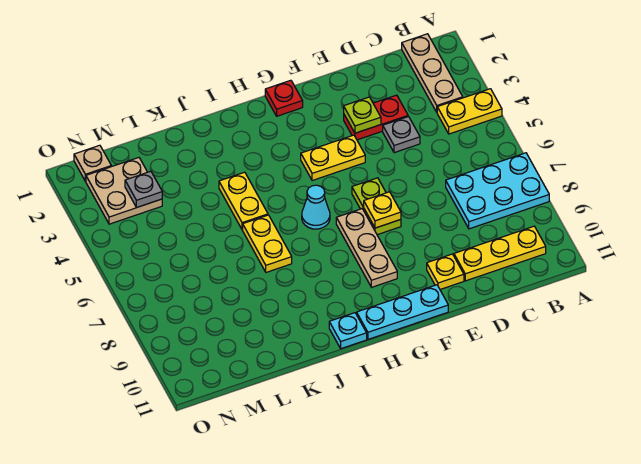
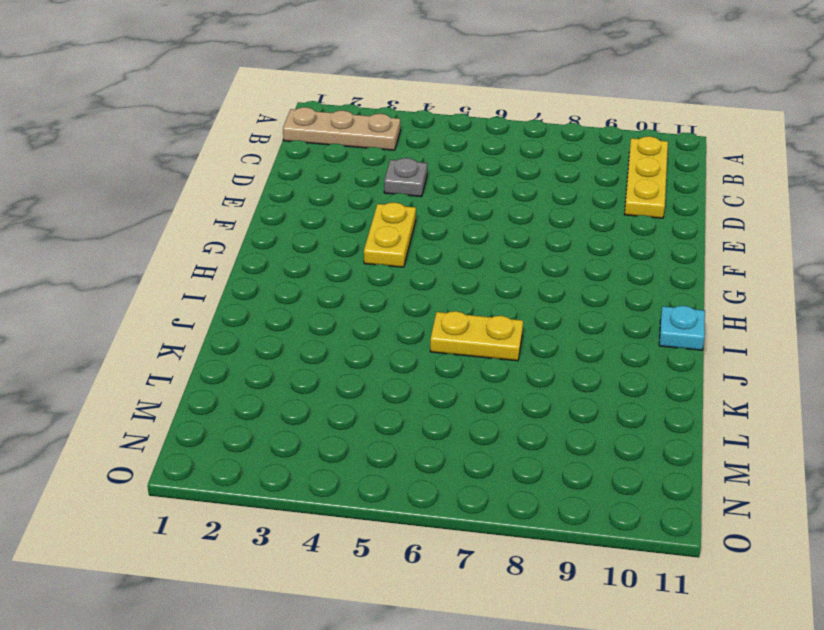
none -> yellow plate A4:B4 level 1
none -> cyan plate A7:C8 level 1
none -> red plate D3:E3 level 1

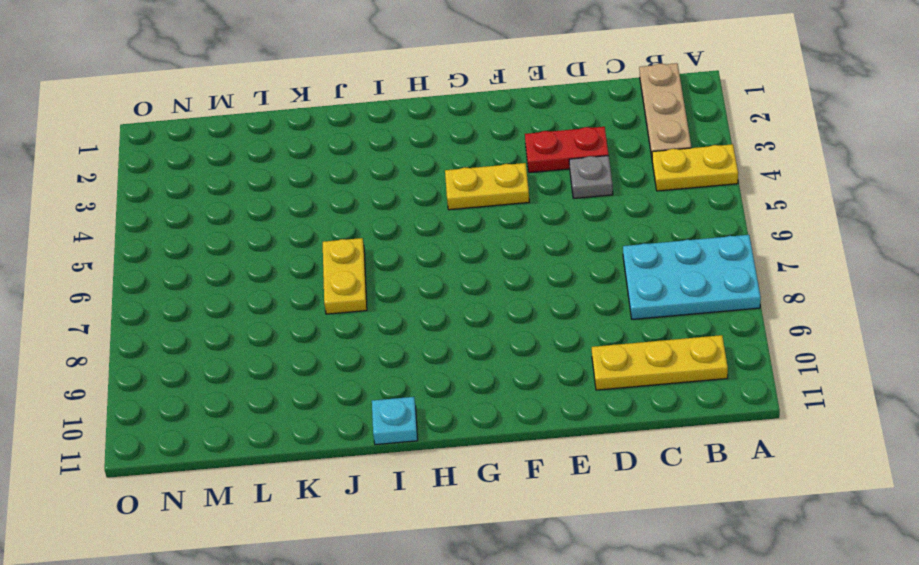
none -> yellow plate E10 level 1
none -> lime plate F6:F7 level 1
none -> cyan plate F11:H11 level 1

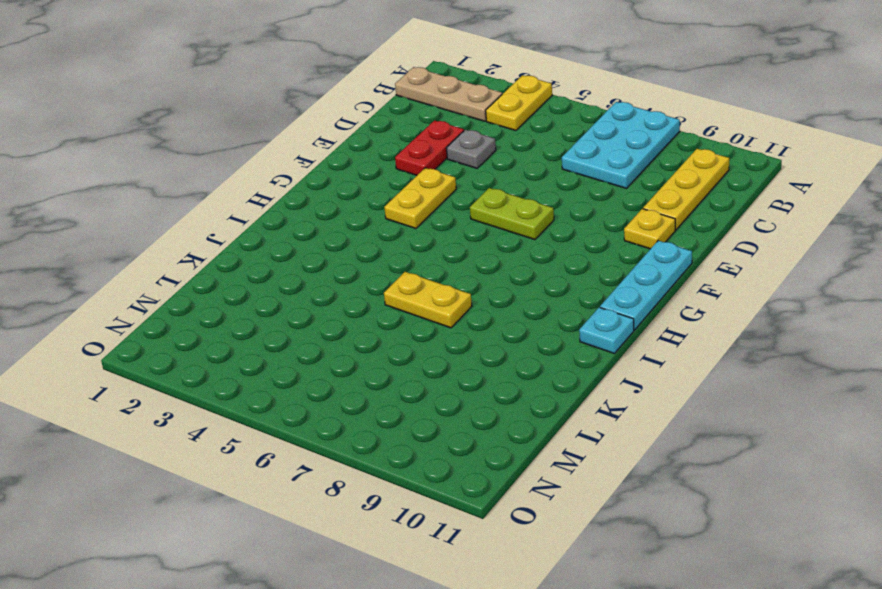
none -> red plate G1 level 1
none -> tan plate G7:G9 level 1
none -> cyan cone H6 level 1

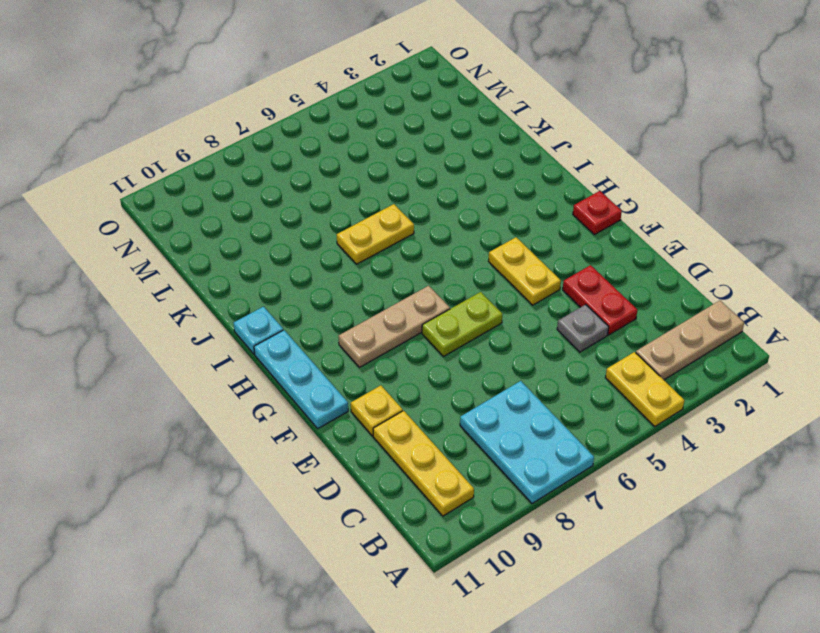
none -> cyan cone H6 level 1
none -> yellow plate J4:J5 level 1
none -> tan plate M2:N3 level 1

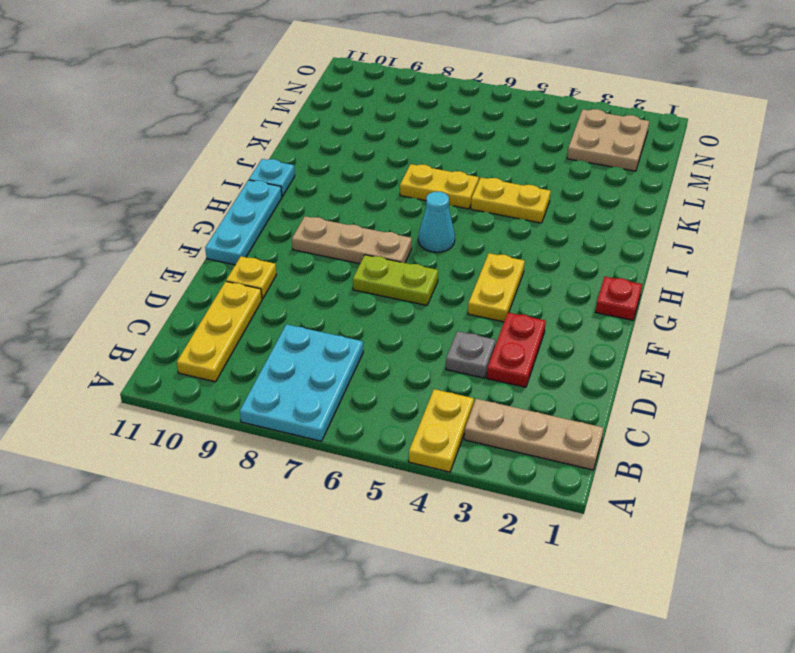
none -> tan plate N1 level 1
none -> lime plate E3 level 2
none -> yellow plate F7 level 2

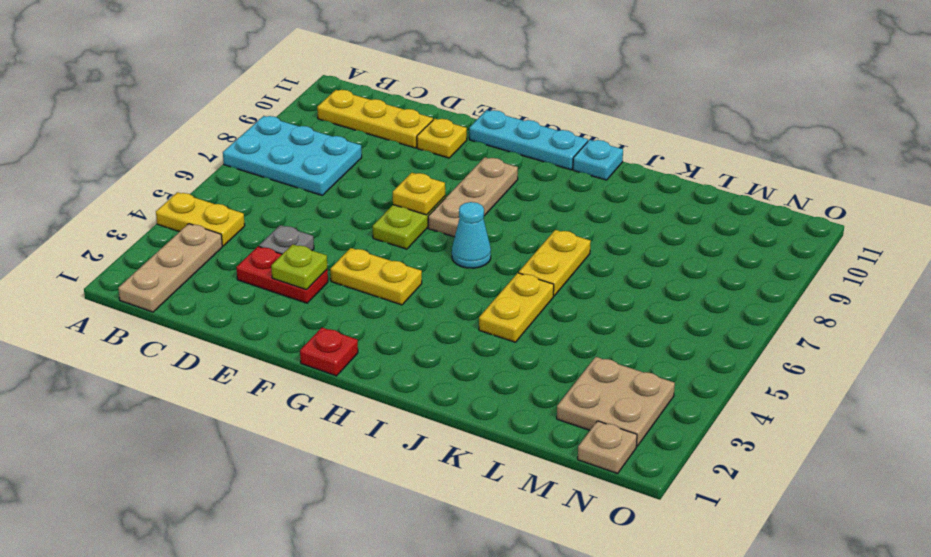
none -> grey plate M3 level 2

